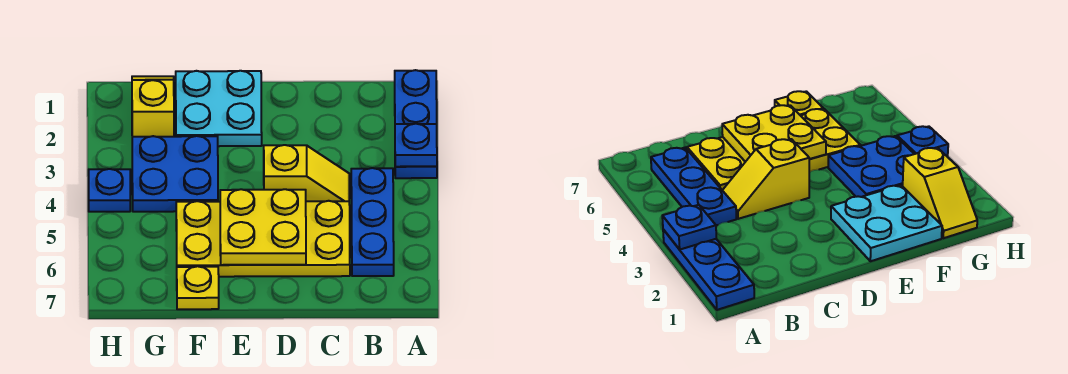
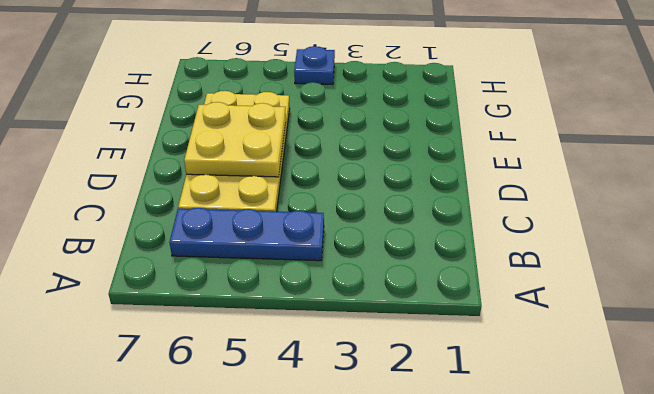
none -> blue plate A1:A3 level 1
none -> yellow slope C4:D4 level 1 top D

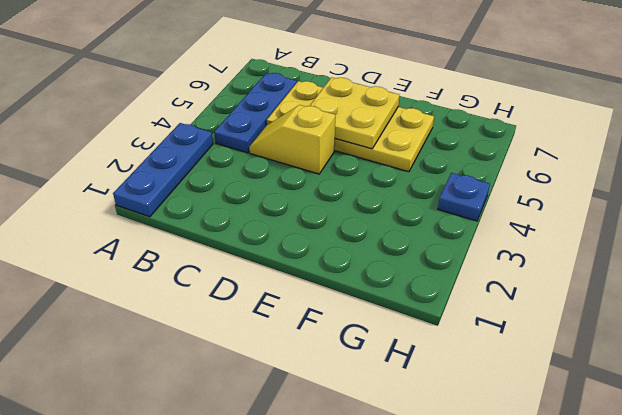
none -> cyan plate E1:F2 level 1
none -> blue plate F3:G4 level 1

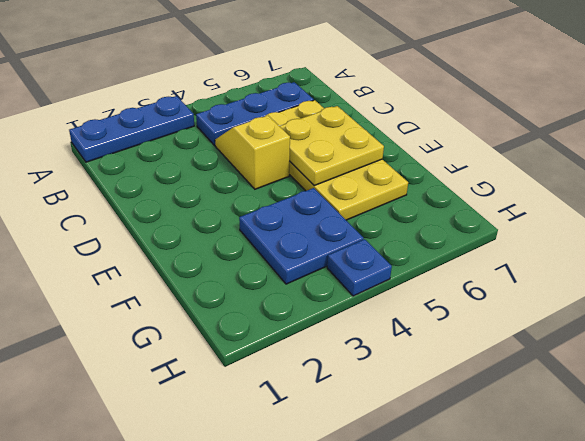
none -> cyan plate E1:F2 level 1
none -> yellow plate F7 level 1

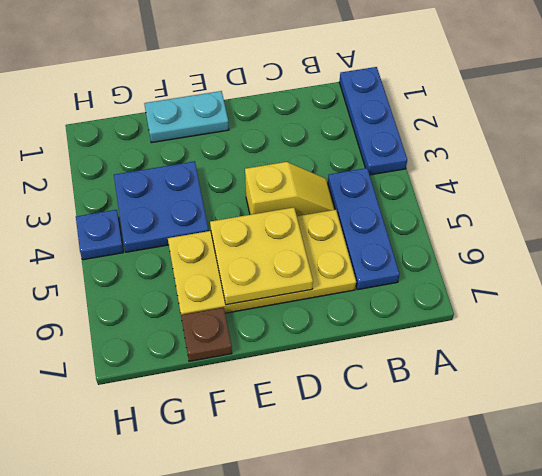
cyan plate E1:F1 level 1 -> cyan plate E1:F2 level 1
brown plate F7 level 1 -> yellow plate F7 level 1
none -> yellow slope G1:G2 level 1 top 2
none -> blue plate A3 level 2

